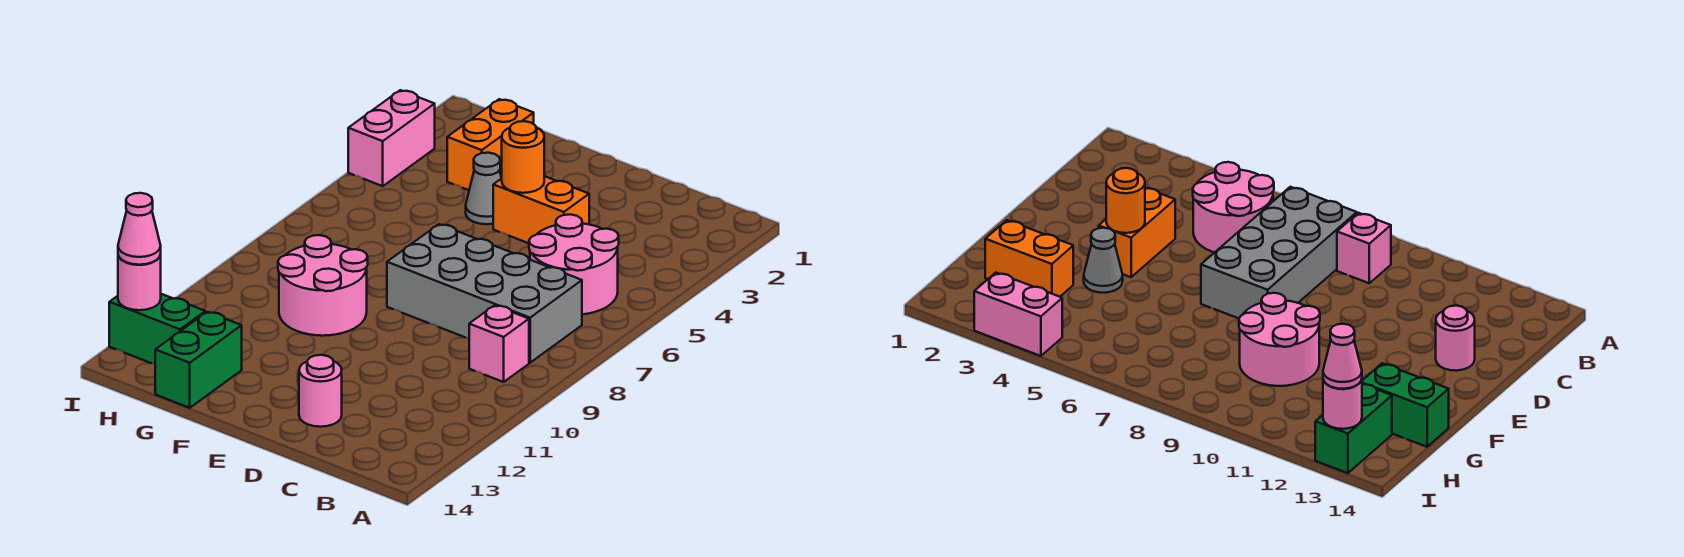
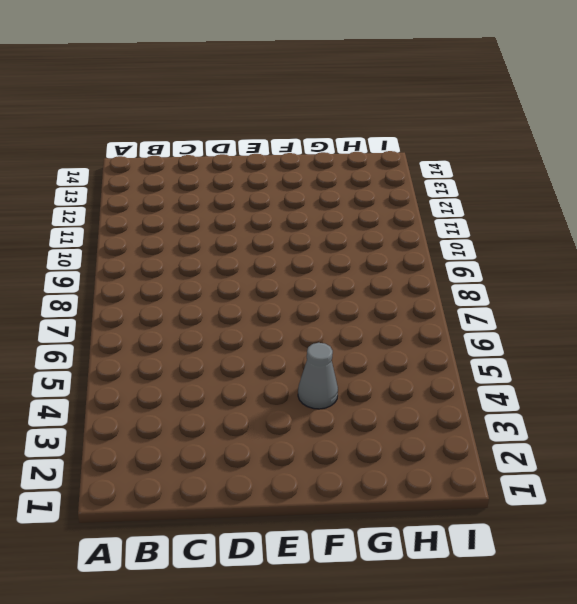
none -> pink round brick B5:C6 level 1
none -> grey brick B7:E8 level 1
none -> pink brick B9 level 1

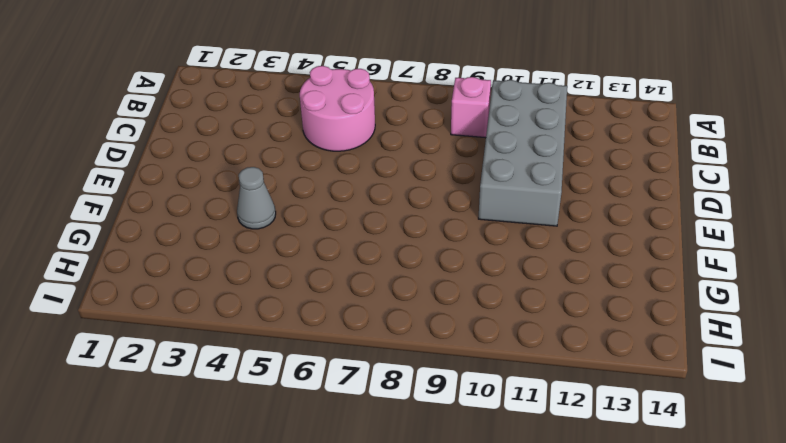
grey brick B10:E11 level 1 -> grey brick B7:E8 level 1
none -> orange brick D4:E4 level 1
none -> pink round brick D13 level 1
none -> pink round brick F9:G10 level 1

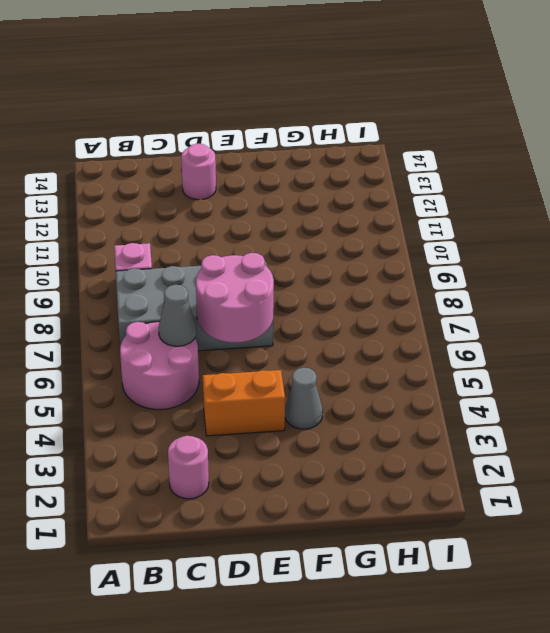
pink round brick C2 level 1 -> pink round brick I13 level 2
grey cone C6 level 2 -> none
pink round brick D6:E7 level 2 -> pink round brick F9:G10 level 1
none -> orange brick G2:G3 level 1
none -> green brick G13:G14 level 1
none -> green brick H13:I13 level 1

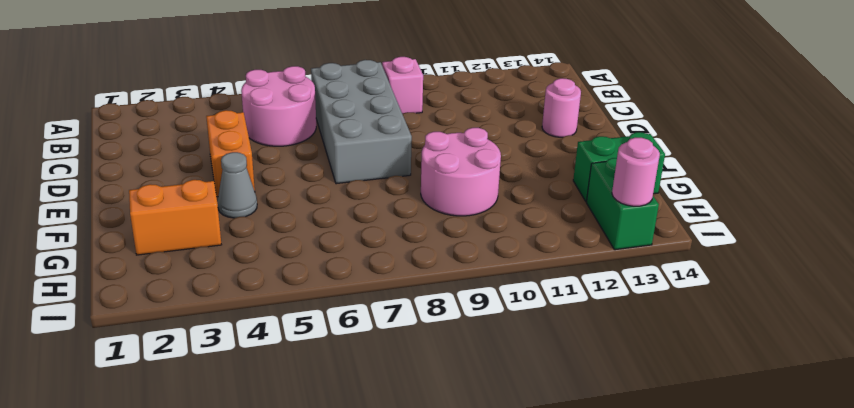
none -> pink brick I3:I4 level 1
none -> orange round brick E4 level 2
none -> pink cone I13 level 3

